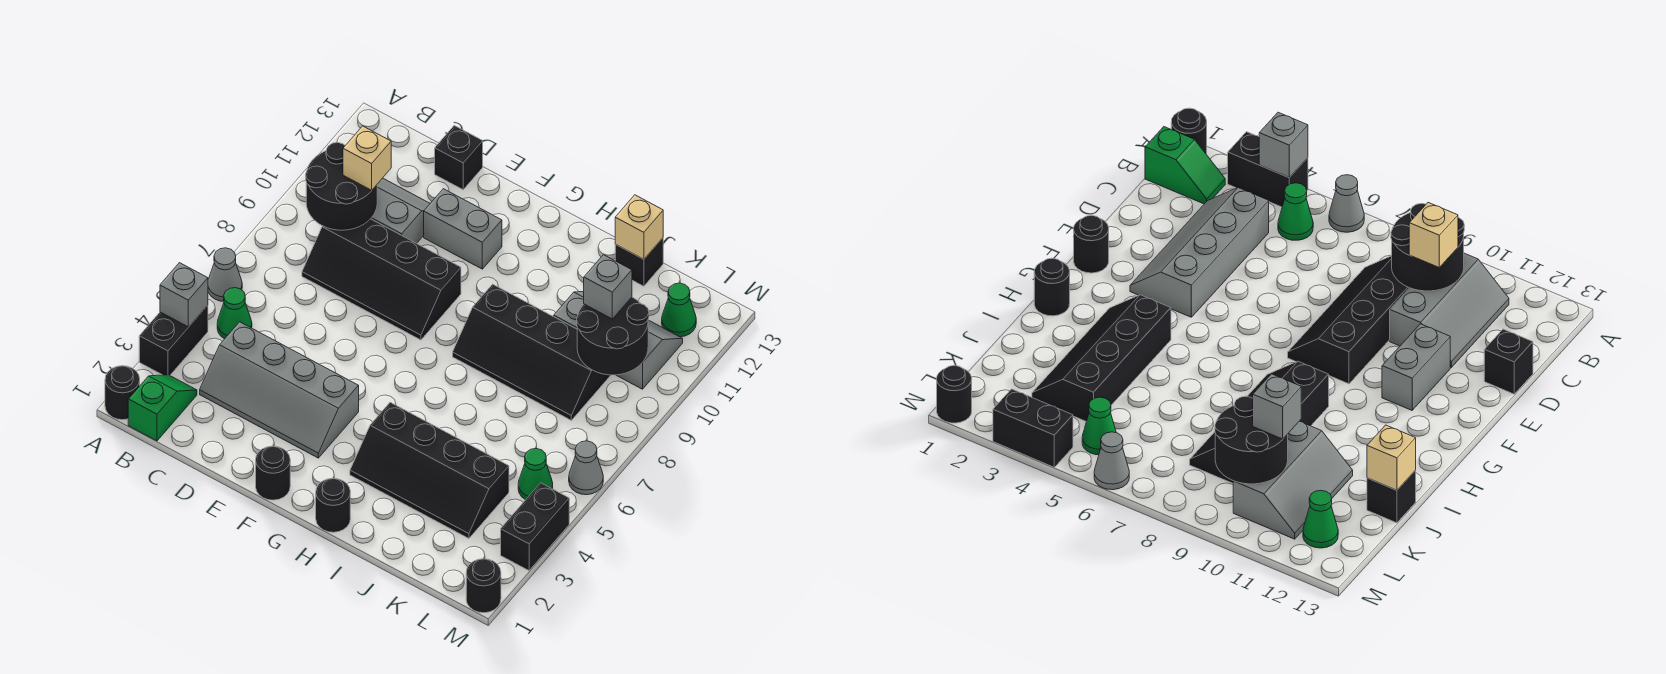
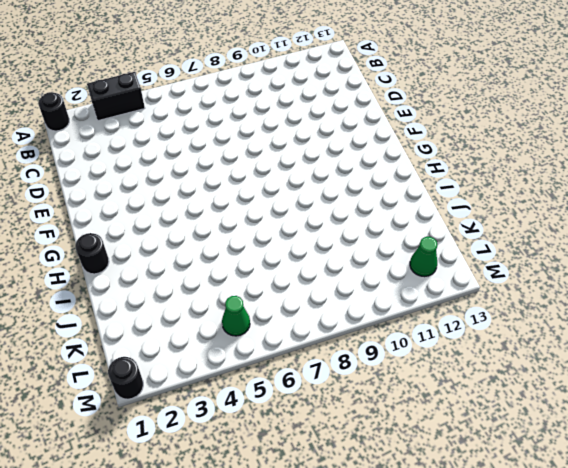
none -> grey cone A6 level 1
none -> green slope B1:B2 level 1 top 1
none -> green cone B5 level 1

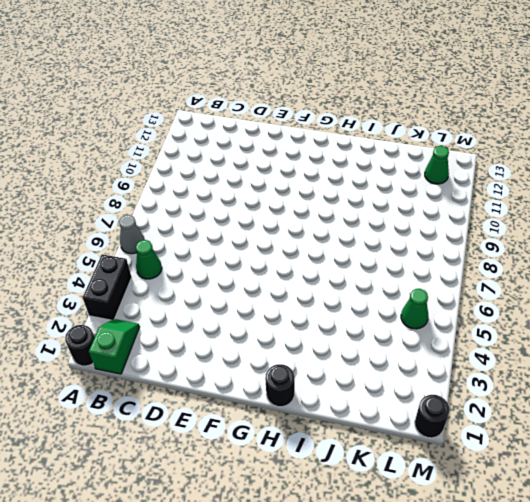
none -> grey slope B10:D11 level 1 top 10
none -> grey slope C3:F4 level 1 top 4
none -> black slope C8:F9 level 1 top 9

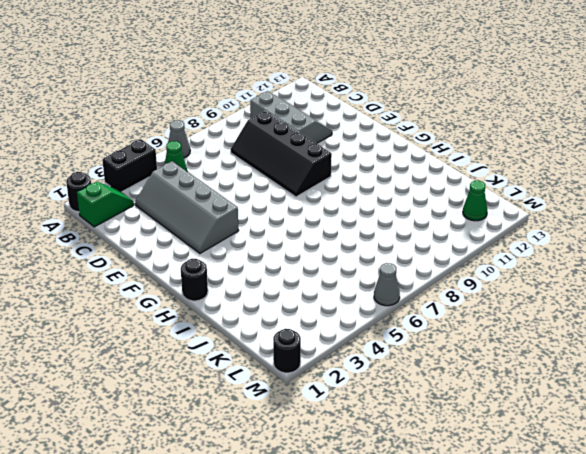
none -> black brick D13 level 1
none -> grey brick E11:F11 level 1
none -> black round brick F1 level 1

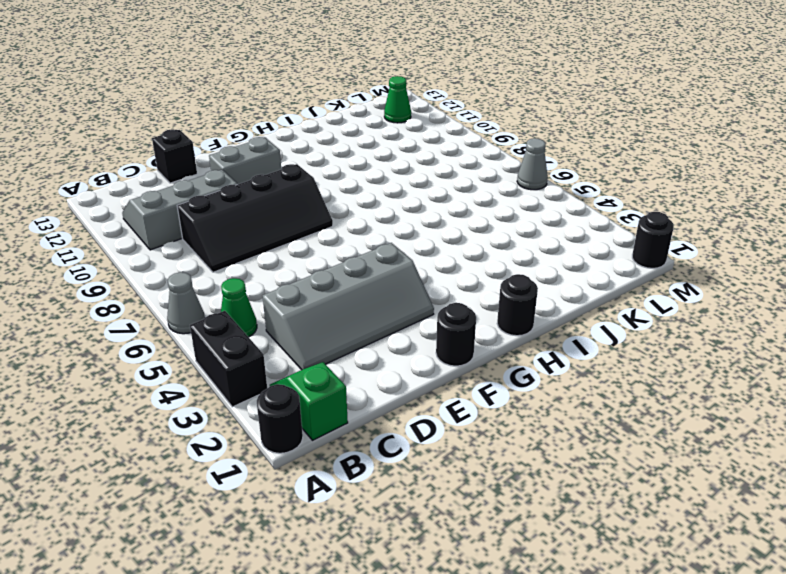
none -> black slope H3:K4 level 1 top 4
none -> black slope H8:K9 level 1 top 9
none -> grey slope J10:L11 level 1 top 10

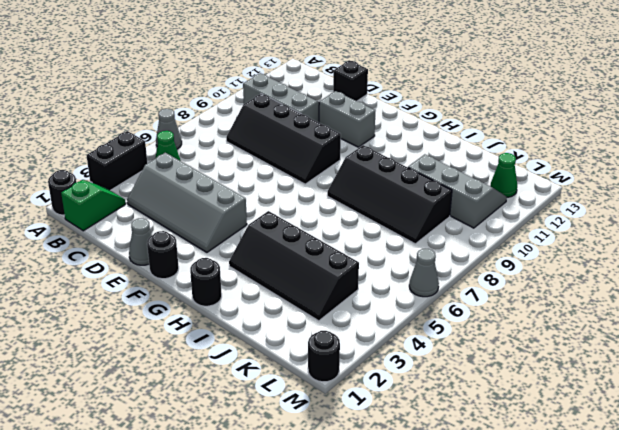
grey cone E1 level 1 -> none
none -> black brick J13 level 1
none -> green cone L5 level 1
none -> black brick M3:M4 level 1

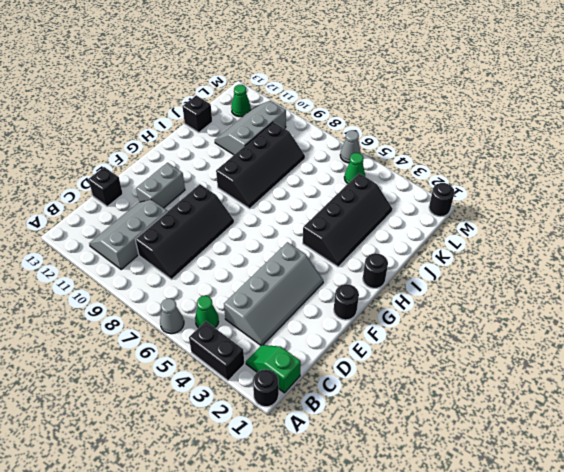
none -> black brick M3:M4 level 1
none -> grey brick A4 level 2
none -> black round brick B9:C10 level 2

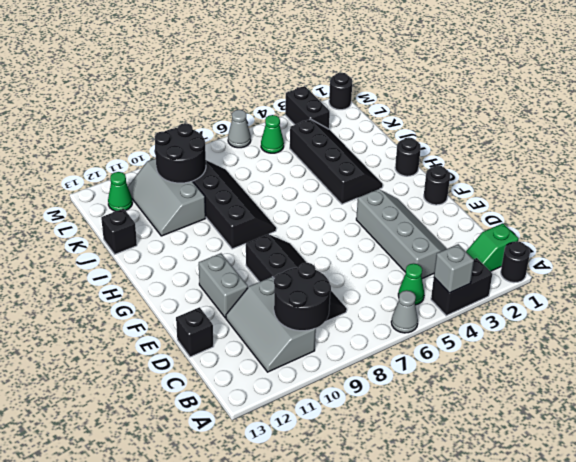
black brick L3:M3 level 1 -> black brick M3:M4 level 1
none -> tan brick J13 level 2
none -> tan brick C10 level 3
none -> grey brick K10 level 3

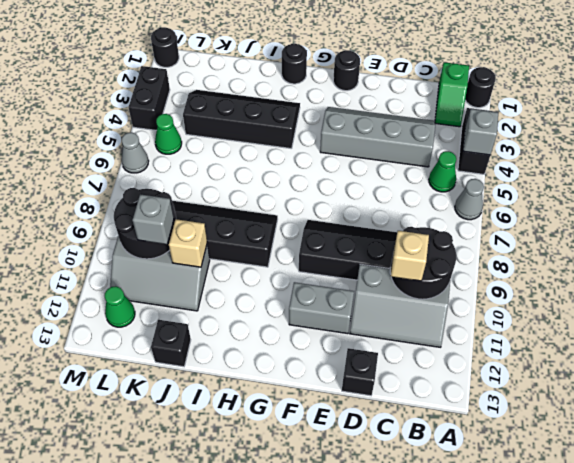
tan brick J10 level 2 -> tan brick J13 level 2

